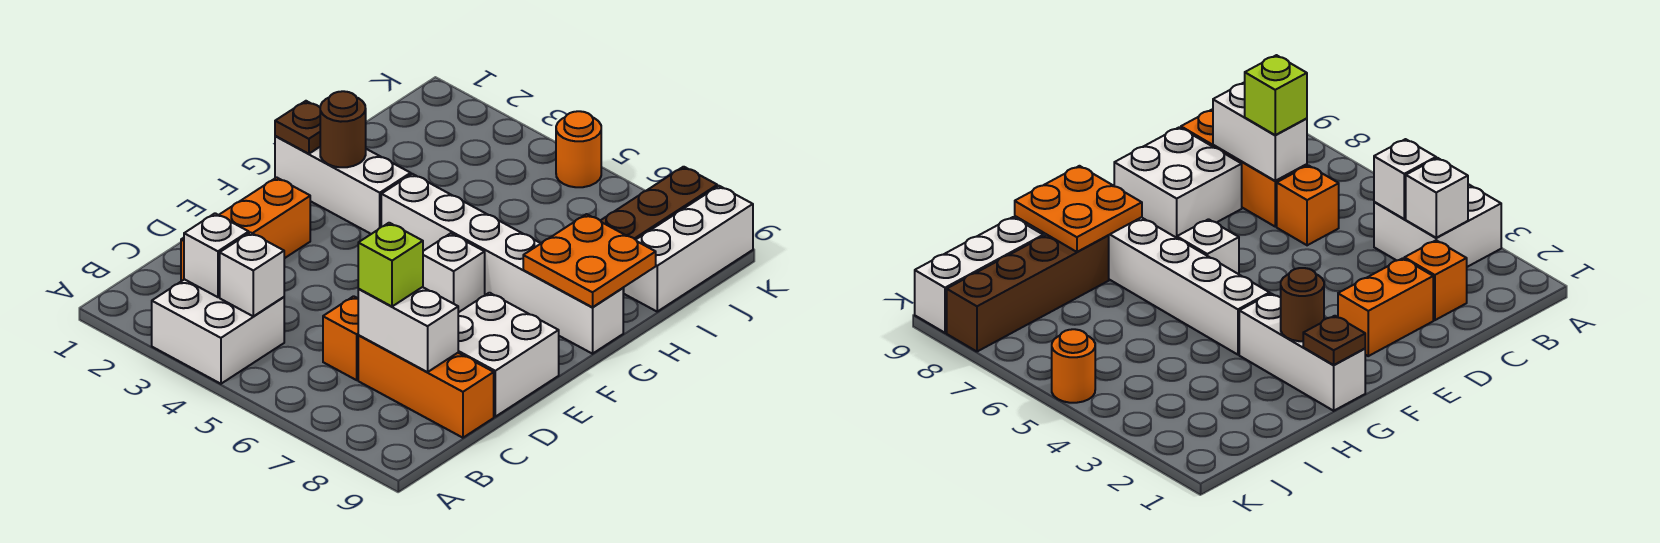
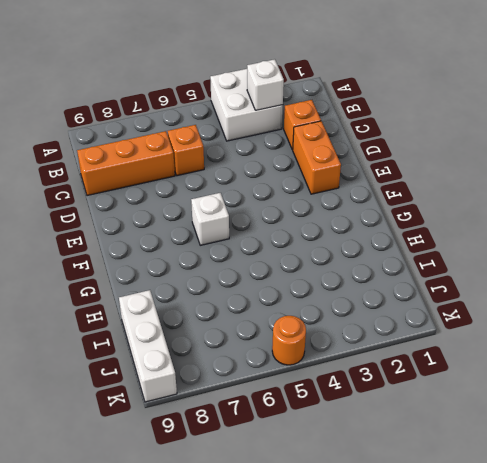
none -> white brick D8:E9 level 1
none -> white brick G1:G3 level 1
none -> white brick G4:G9 level 1

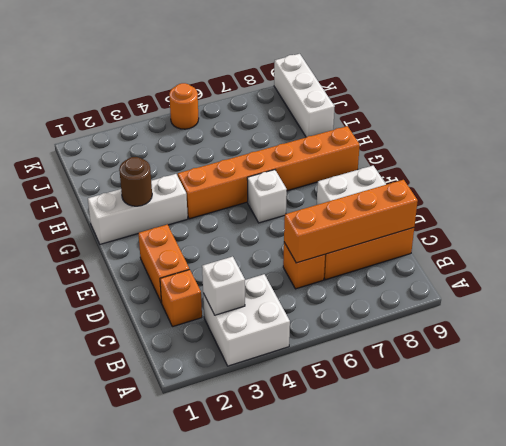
orange brick C6:C9 level 2 -> white brick C7:C8 level 2
orange brick G4:G9 level 1 -> white brick G4:G9 level 1
none -> brown brick H8:K8 level 1
none -> white brick B4 level 2
none -> brown plate G1 level 2

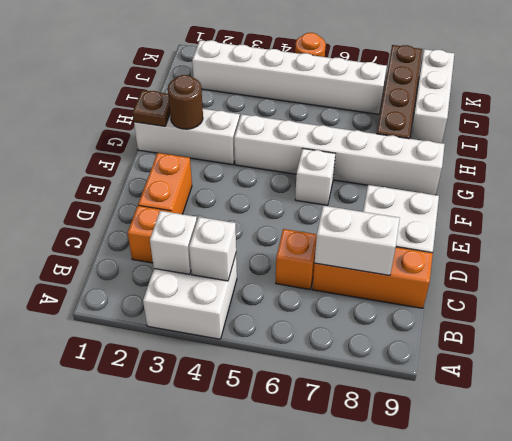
white brick J2:J7 level 1 -> none
none -> orange plate G8:H9 level 2
none -> lime brick C7 level 3

